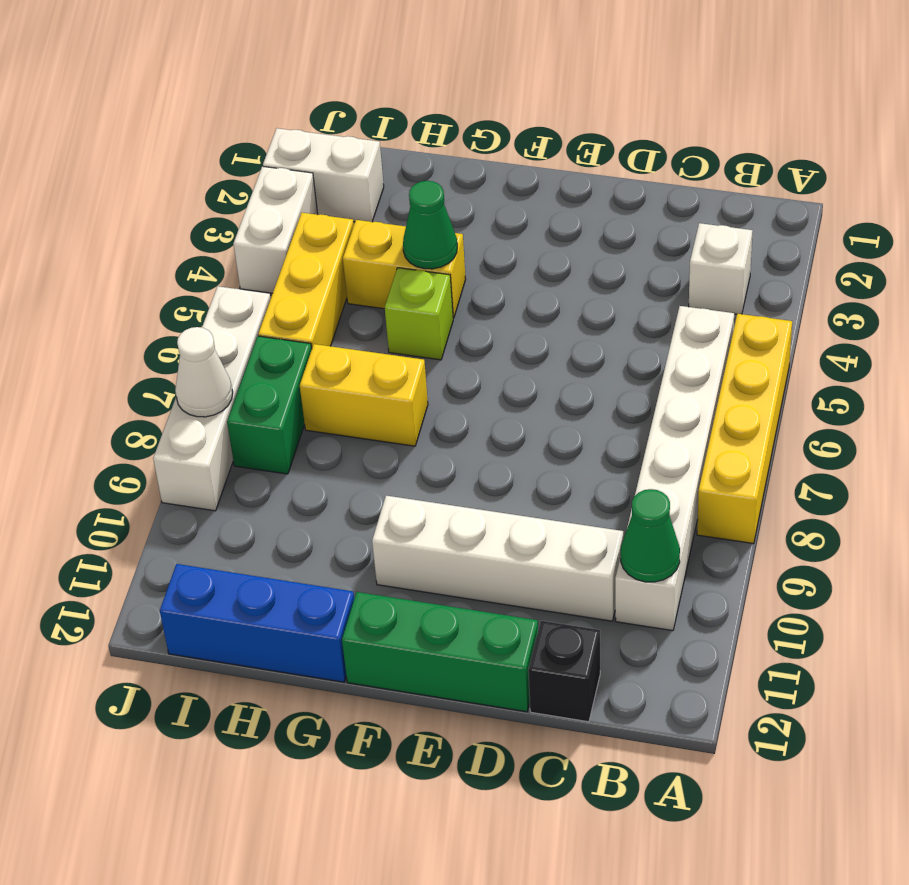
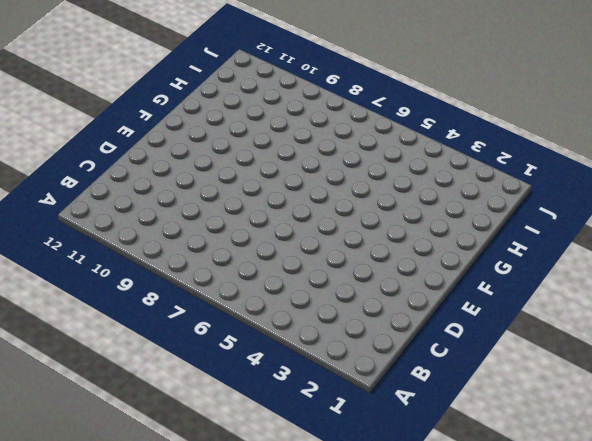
none -> yellow brick A5:A8 level 1
none -> white brick B3 level 1
none -> white brick B5:B10 level 1

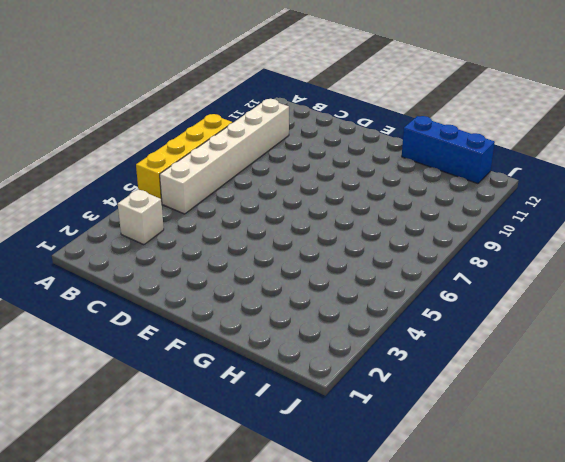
none -> white brick C10:F10 level 1
none -> black brick C12 level 1
none -> green brick D12:F12 level 1

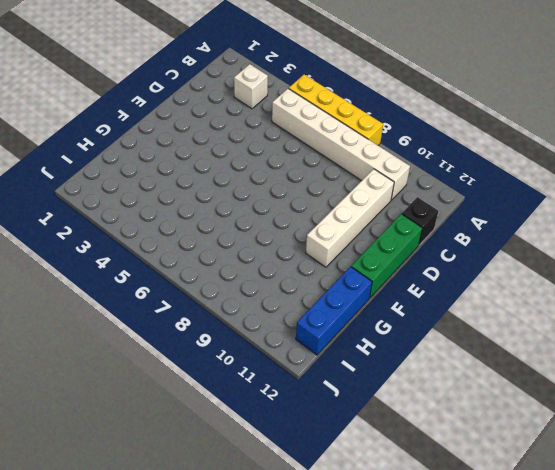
none -> yellow brick G4:H4 level 1
none -> lime brick G5 level 1
none -> yellow brick G7:H7 level 1

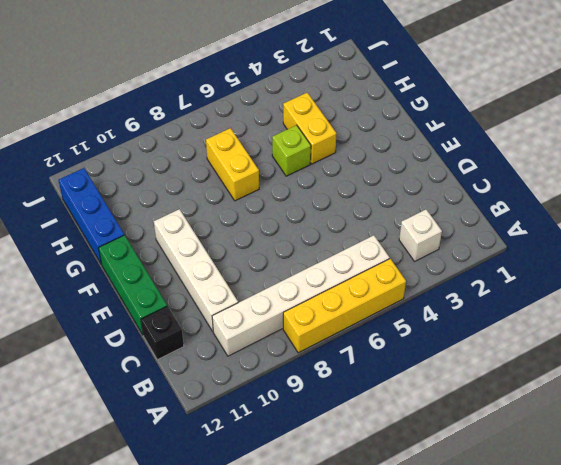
none -> white brick I2:J2 level 1
none -> yellow brick I4:I6 level 1
none -> green brick I7:I8 level 1

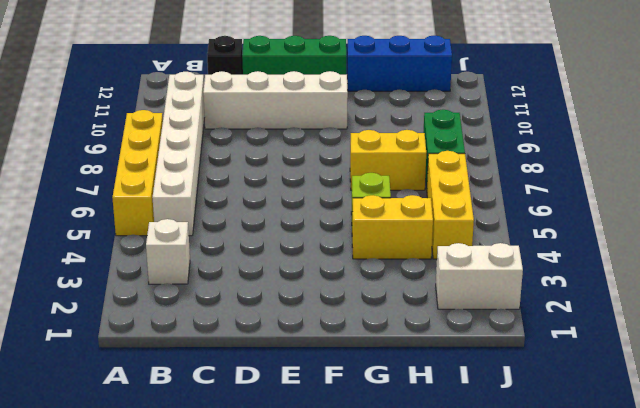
none -> white brick J3:J4 level 1
none -> white brick J6:J9 level 1
none -> green cone B10 level 2

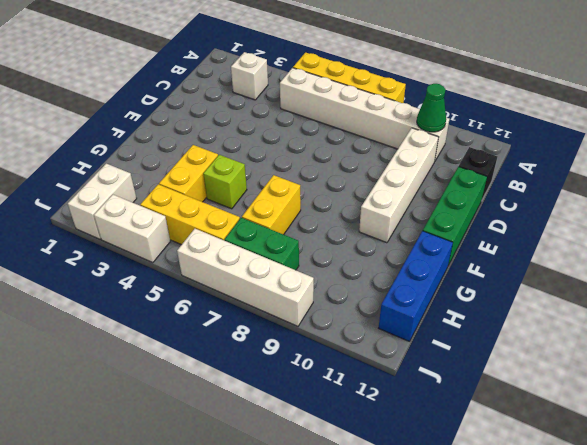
none -> green cone G4 level 2
none -> white cone J8 level 2

